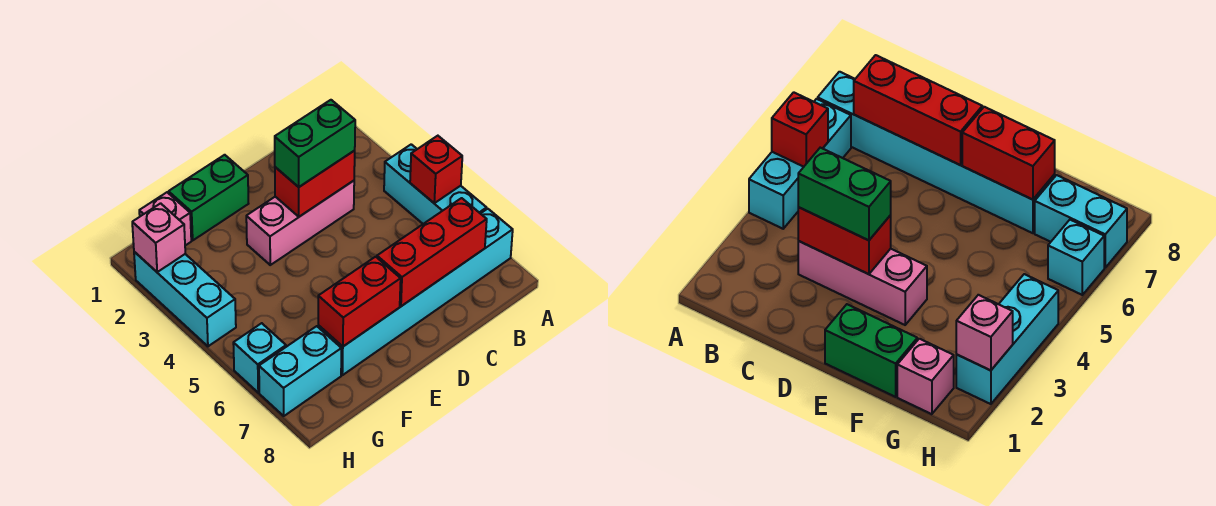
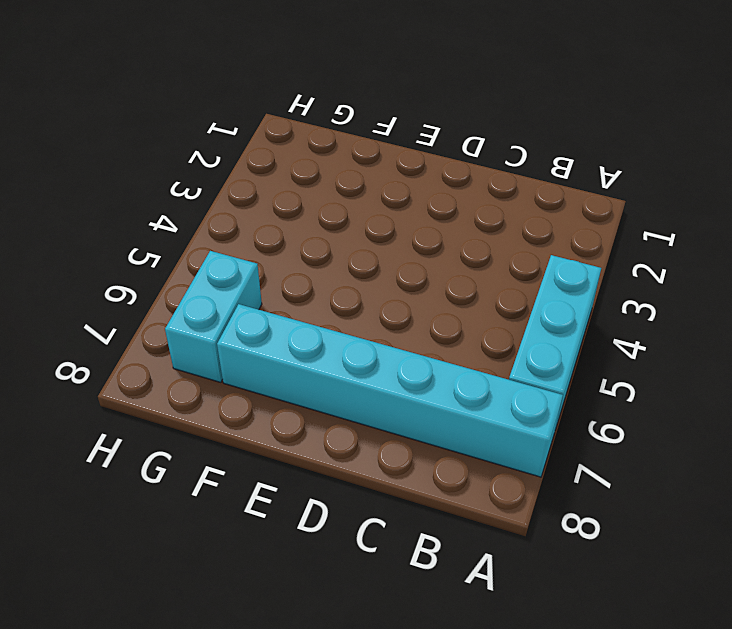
cyan brick G6:G7 level 1 -> cyan brick G7:H7 level 1
none -> pink brick C3:E3 level 1
none -> green brick E1:F1 level 1
none -> pink brick G1 level 1

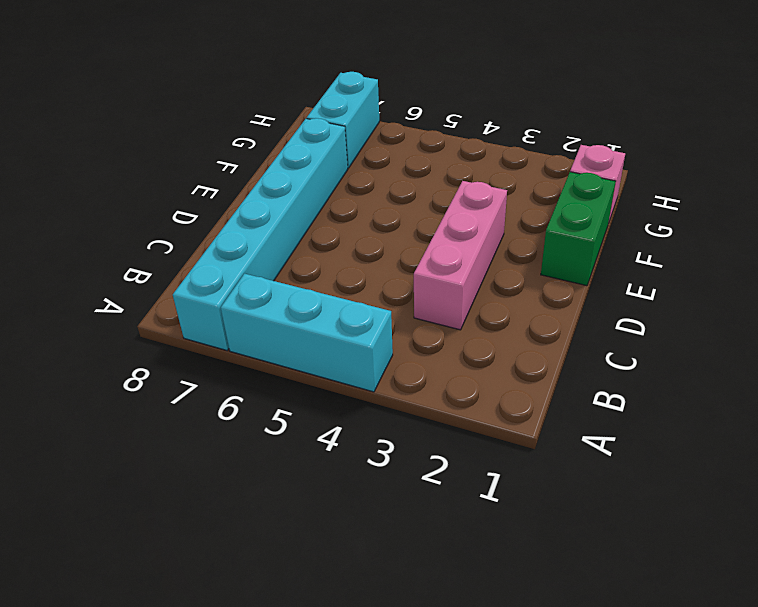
none -> cyan brick H2:H4 level 1
none -> cyan brick H6 level 1
none -> red brick A5 level 2

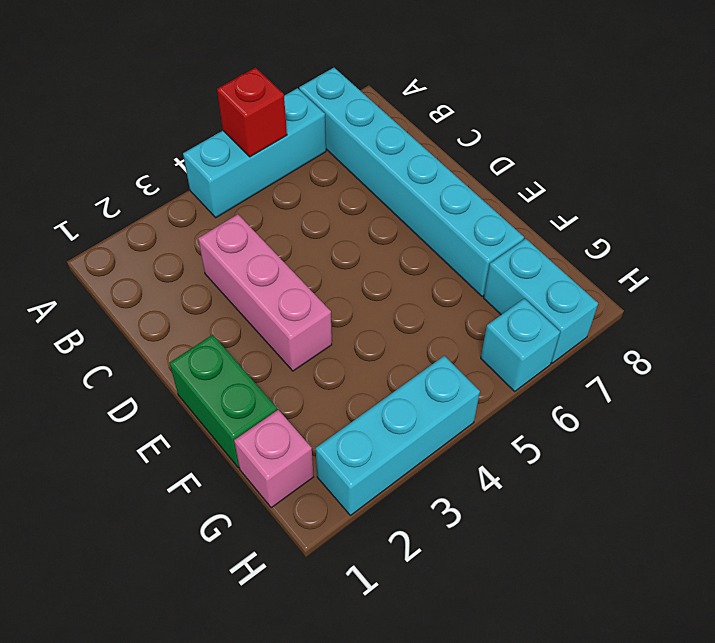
none -> red brick B7:D7 level 2
none -> red brick C3:D3 level 2
none -> red brick E7:F7 level 2

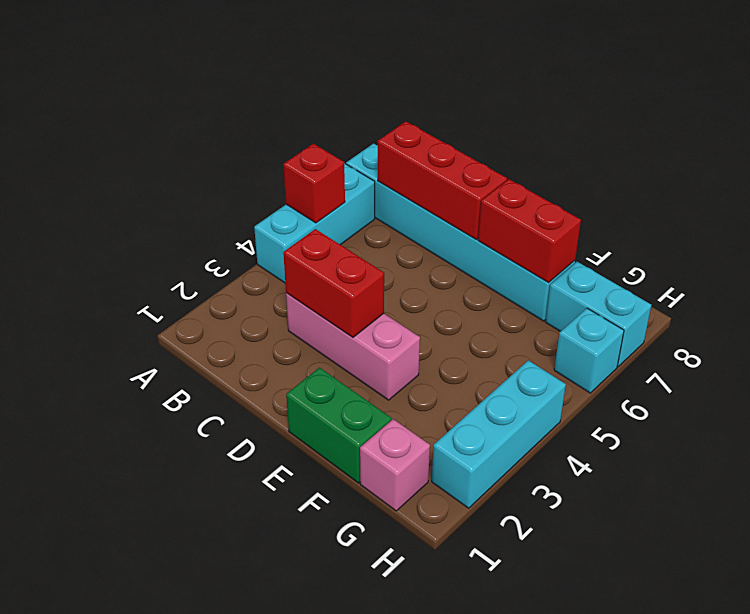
none -> pink brick H2 level 2
none -> green brick C3:D3 level 3

